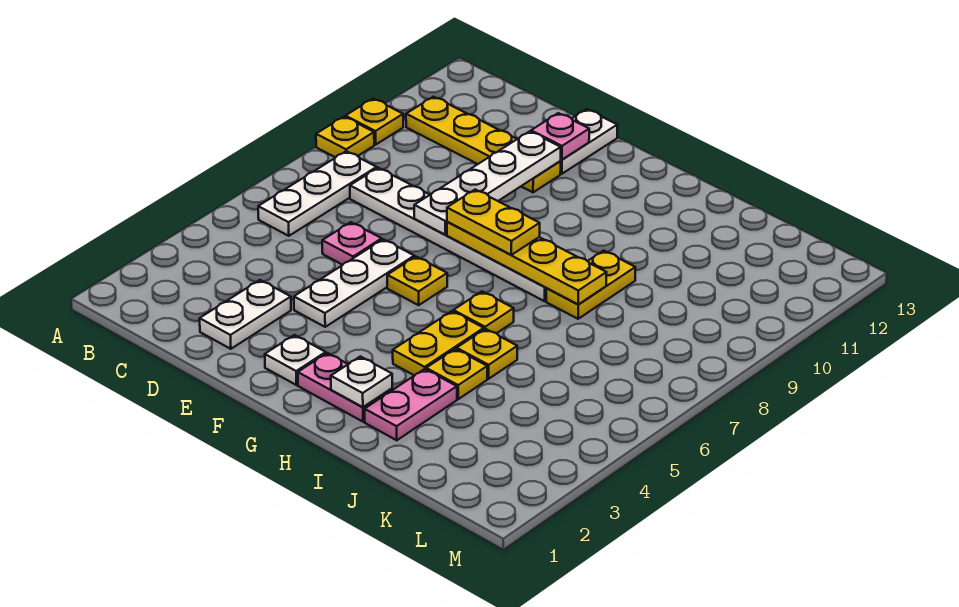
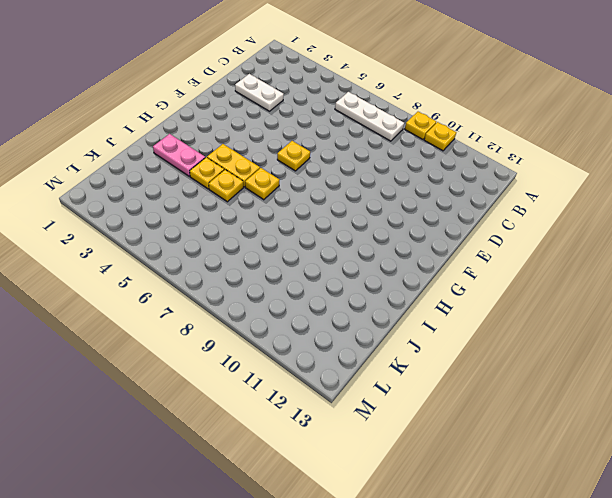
none -> yellow plate B11:E11 level 1
none -> white plate C8:H8 level 1
none -> pink plate D6 level 1

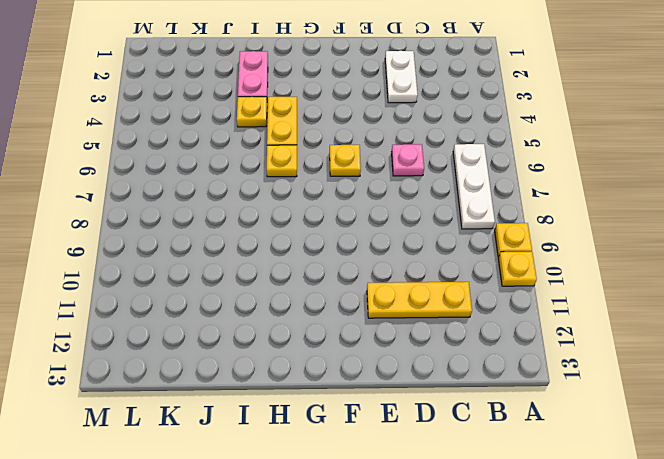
yellow plate C11:E11 level 1 -> yellow plate B11:E11 level 1
none -> white plate C8:H8 level 1
none -> white plate E4:E6 level 1
none -> white plate E12:E13 level 1

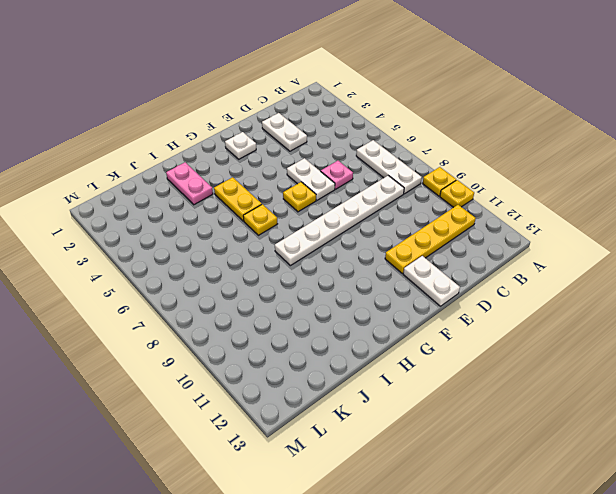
white plate E5:E6 level 1 -> white plate E4:E6 level 1
none -> pink plate G2:H2 level 1
none -> yellow plate I4 level 1
none -> yellow plate I5 level 1

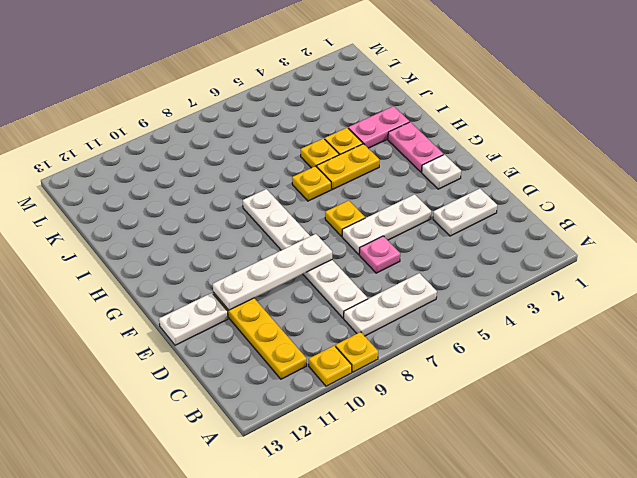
none -> yellow plate I8:I9 level 1
none -> pink plate E12 level 2
none -> yellow plate F8:I8 level 2

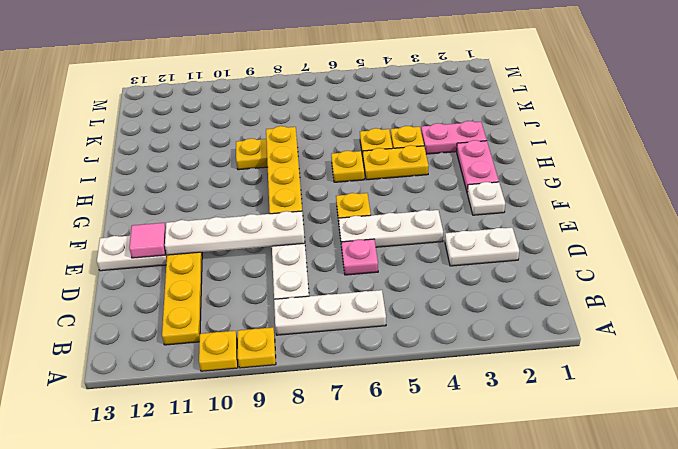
pink tile E12 level 2 -> pink plate E12 level 2
none -> white plate H2 level 2
none -> yellow plate F8:G8 level 3

